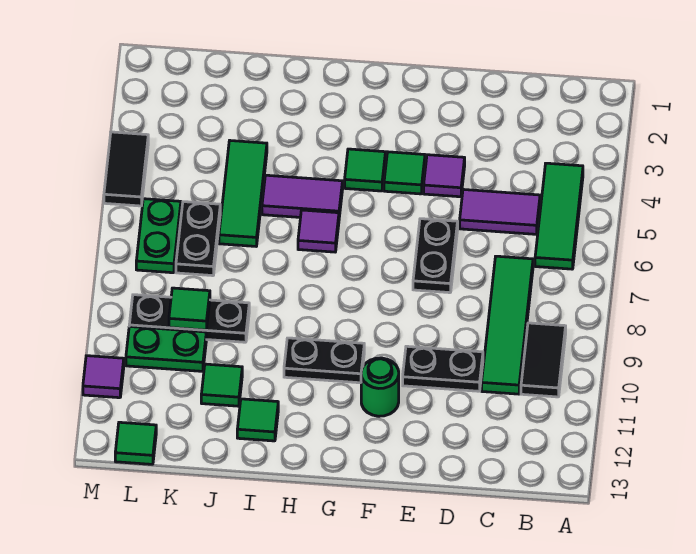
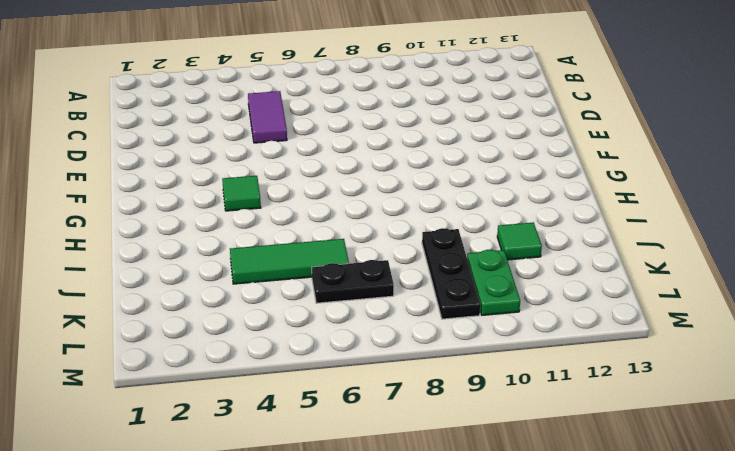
none -> green tile B4:B6 level 1
none -> black tile B9:B10 level 1
none -> green tile C7:C10 level 1

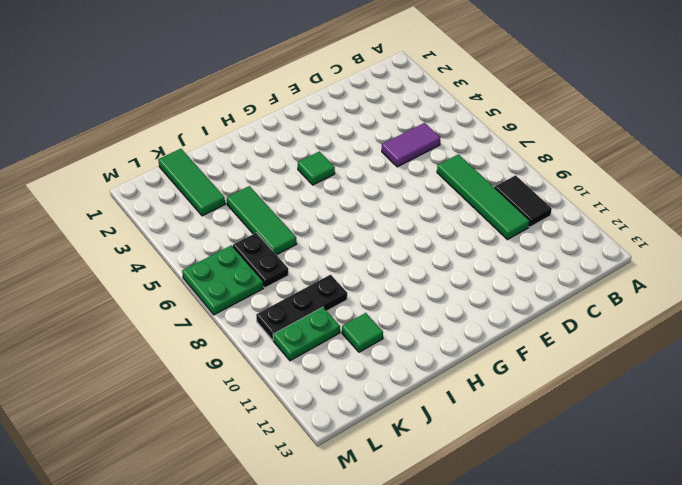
green tile K1:K3 level 1 -> green tile B4:B6 level 1
green plate L6:M7 level 1 -> green plate L6:L7 level 1
none -> black plate D10:E10 level 1
none -> purple tile E4 level 1
none -> black plate E6:E7 level 1

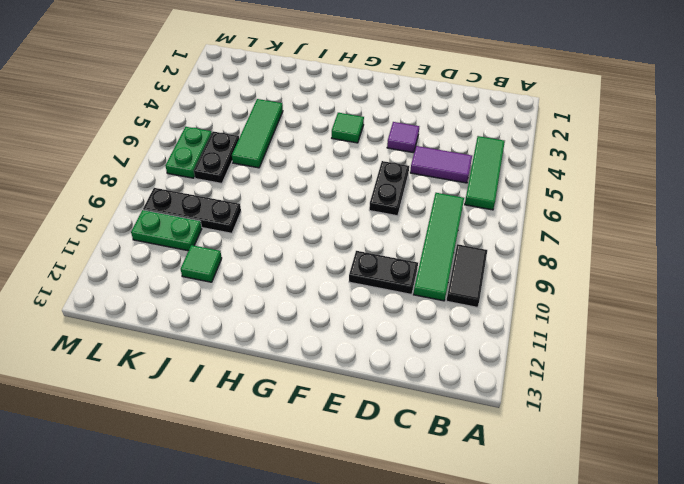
none -> green tile F4 level 1
none -> green round brick F11 level 1
none -> black plate G10:H10 level 1

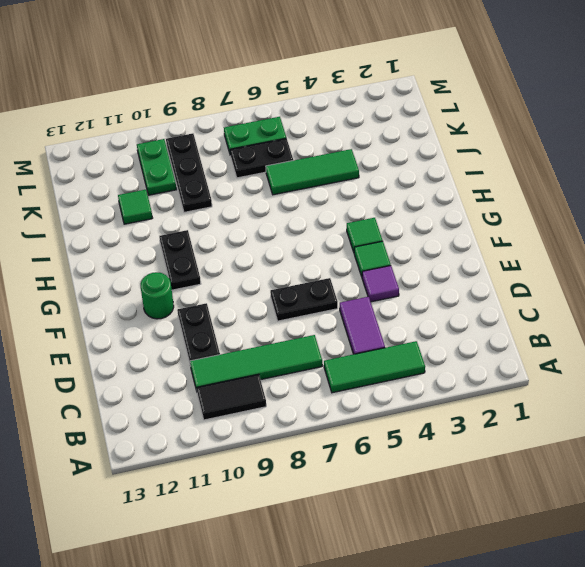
none -> purple tile H5:I5 level 1
none -> purple tile H6 level 1
none -> green tile I12 level 1

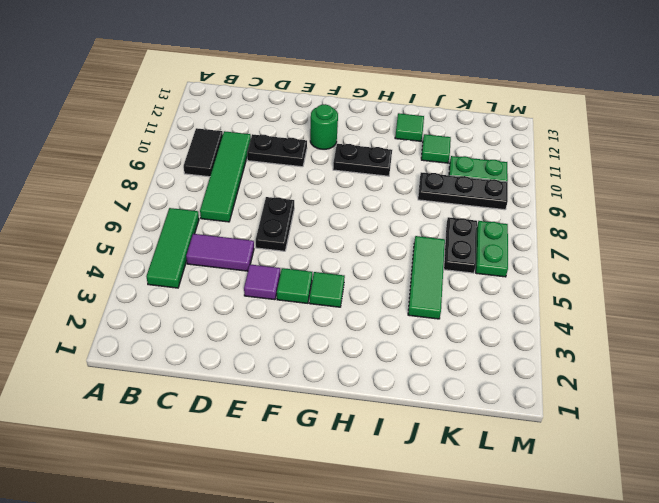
none -> purple tile H5:I5 level 1
none -> purple tile H6 level 1
none -> green tile L13 level 1

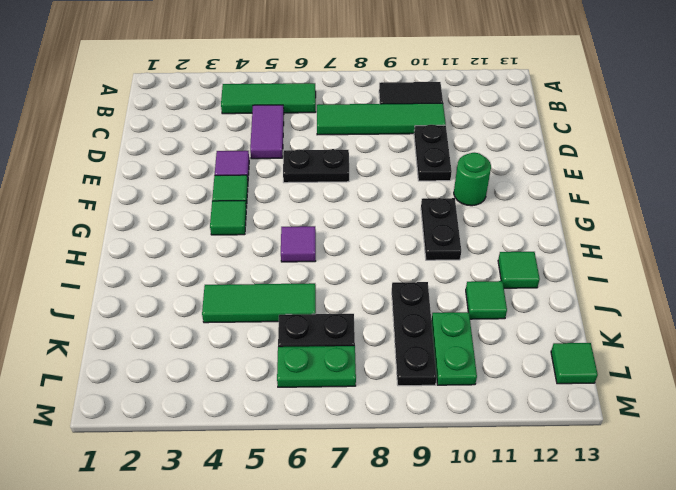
none -> purple tile H5:I5 level 1
none -> black tile M4:M5 level 1
none -> purple tile M11 level 1

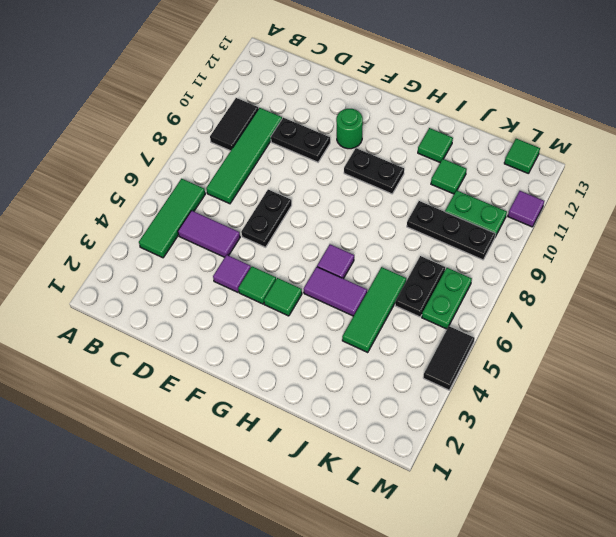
none -> green tile K9 level 2

